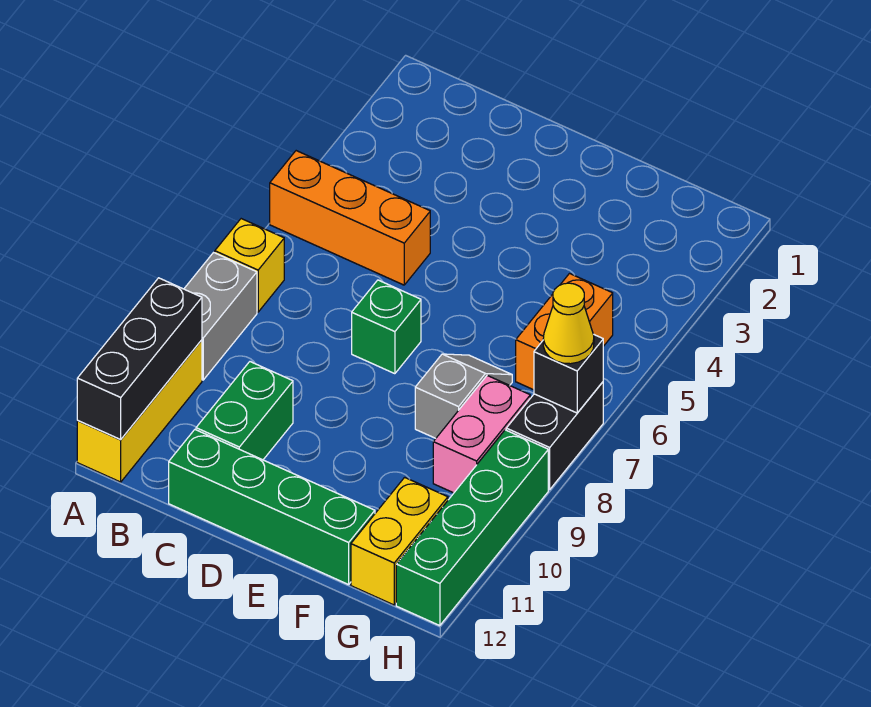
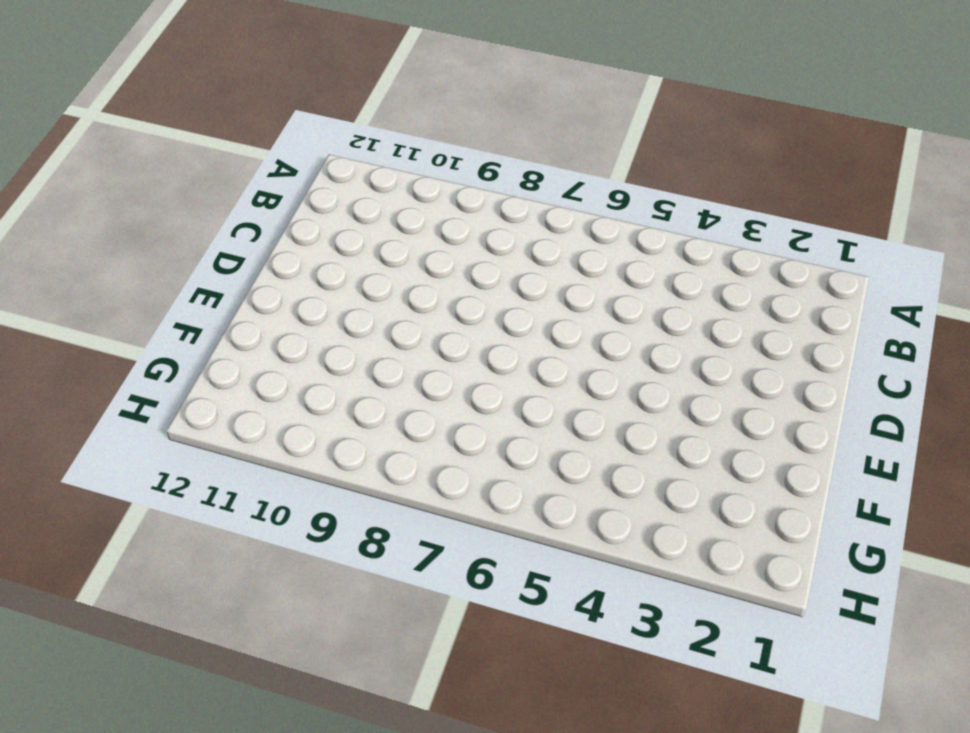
none -> orange brick A5:C5 level 1
none -> yellow brick A7 level 1
none -> grey brick A8:A9 level 1

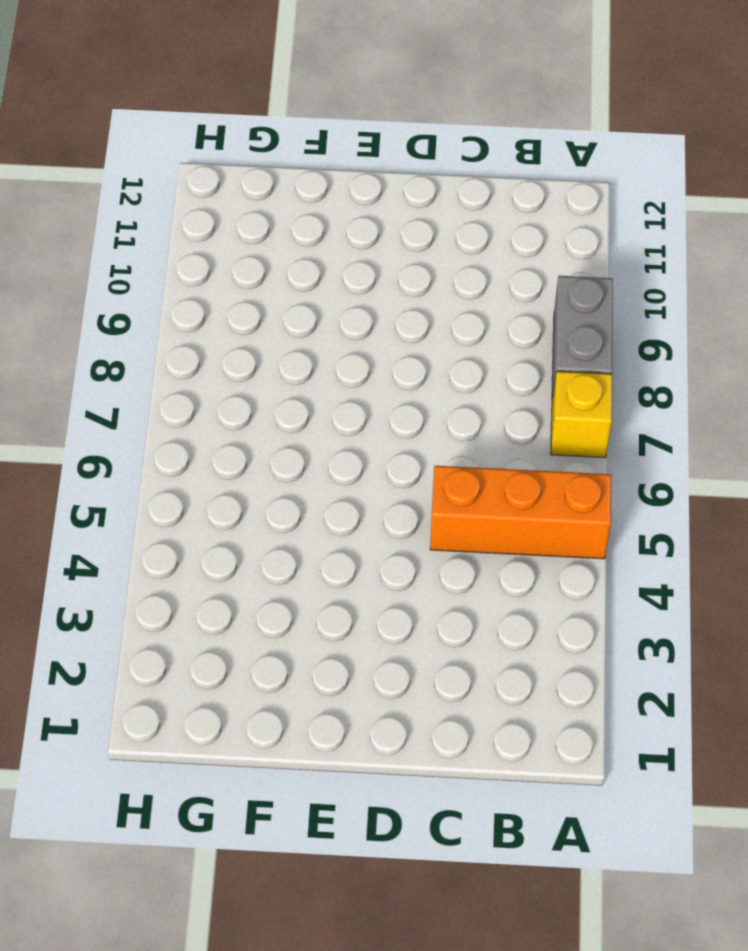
none -> yellow brick A10:A12 level 1
none -> green brick C10:C11 level 1
none -> green brick C12:F12 level 1

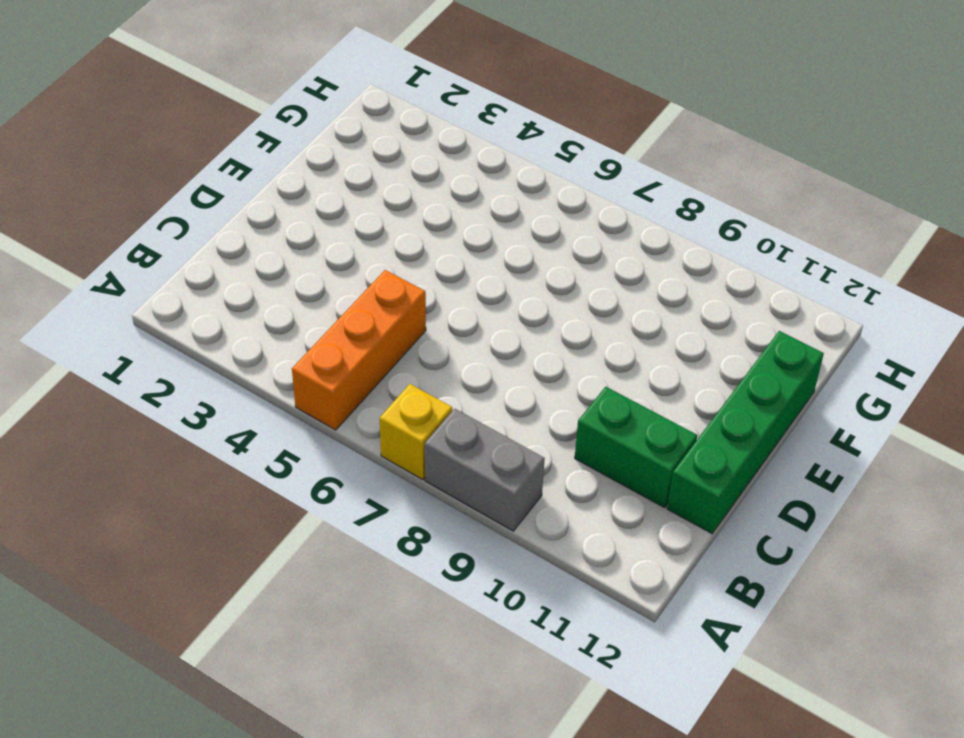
none -> yellow brick A10:A12 level 1
none -> green brick D7 level 1
none -> grey slope F7:F8 level 1 top 8

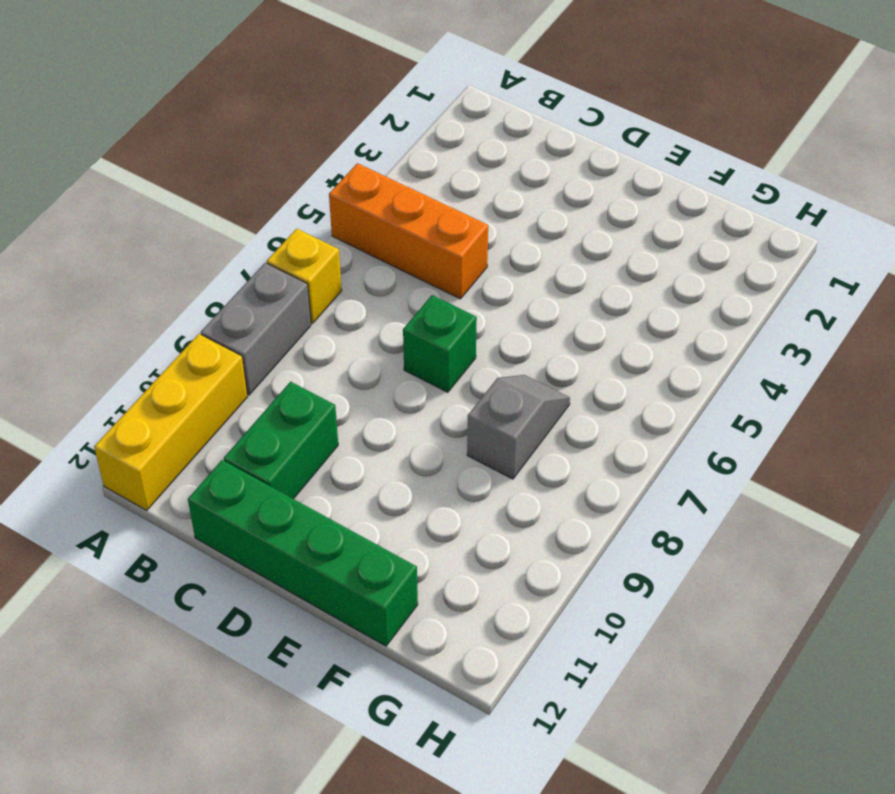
none -> orange brick G5:G6 level 1
none -> pink brick G8:G9 level 1
none -> yellow brick G11:G12 level 1

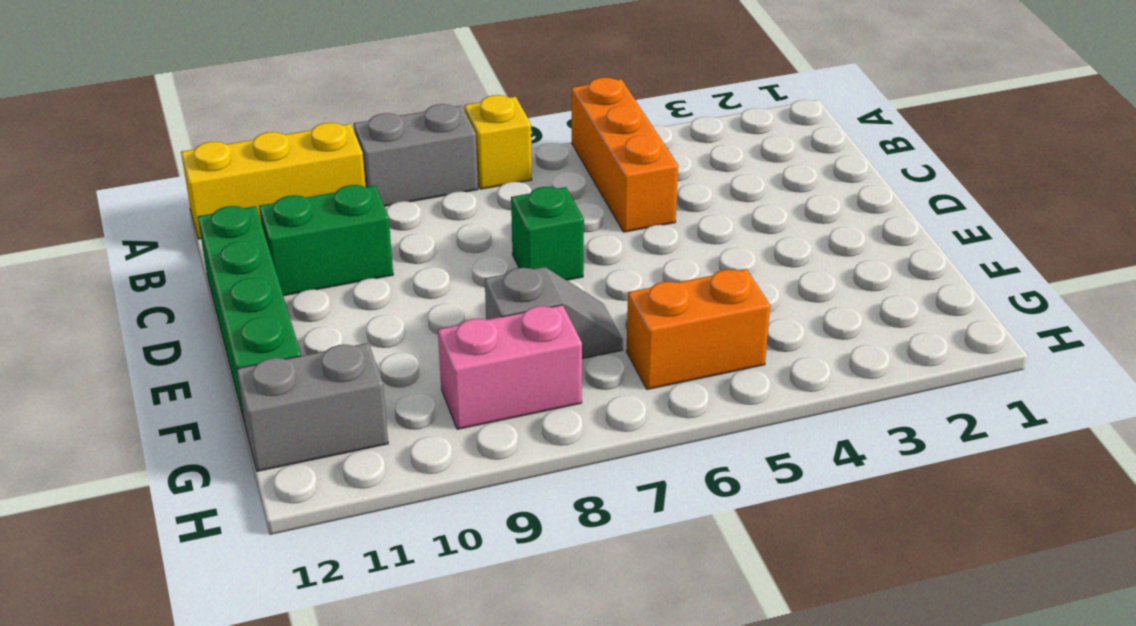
grey brick G11:G12 level 1 -> yellow brick G11:G12 level 1
none -> black brick H7:H8 level 1
none -> green brick H9:H12 level 1
none -> black brick A10:A12 level 2

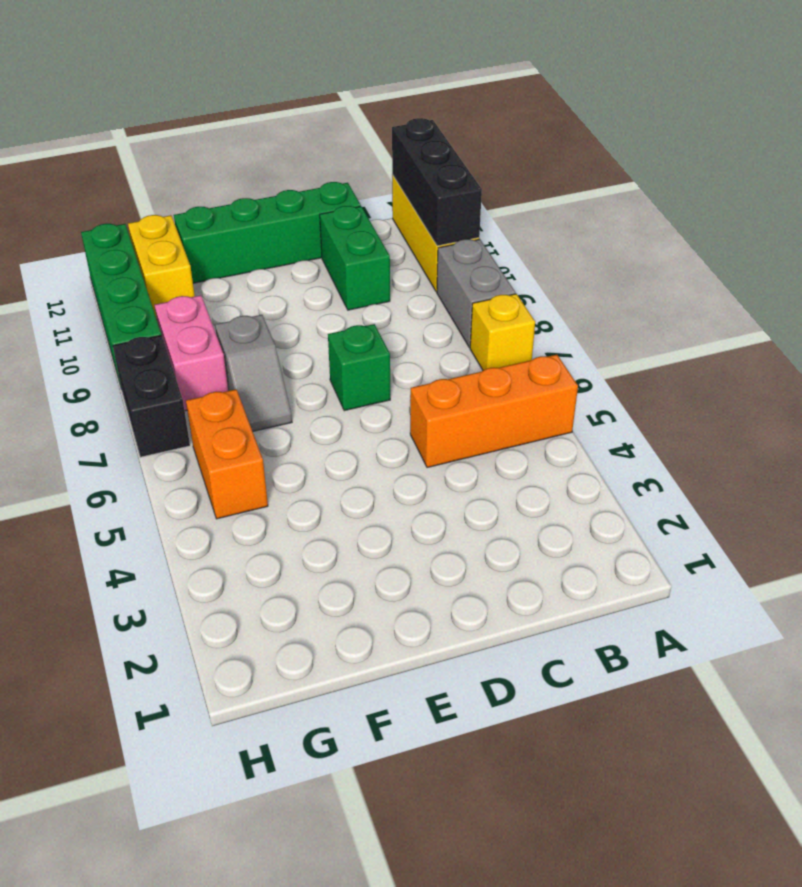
none -> black brick H7 level 2
none -> yellow cone H7 level 3

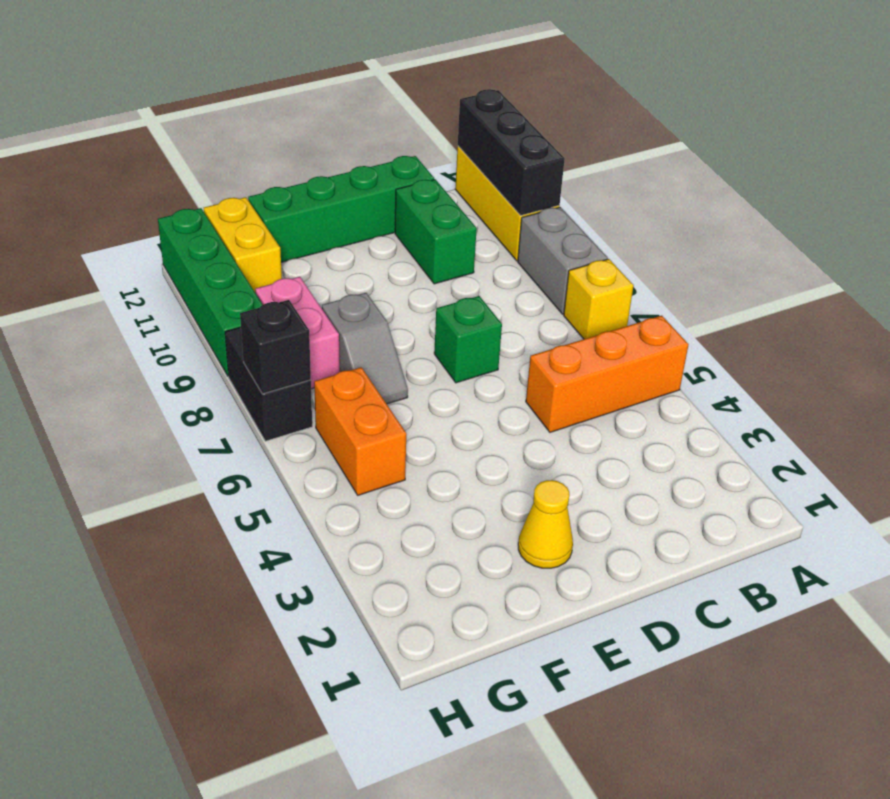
yellow cone E2 level 1 -> yellow cone H7 level 3

